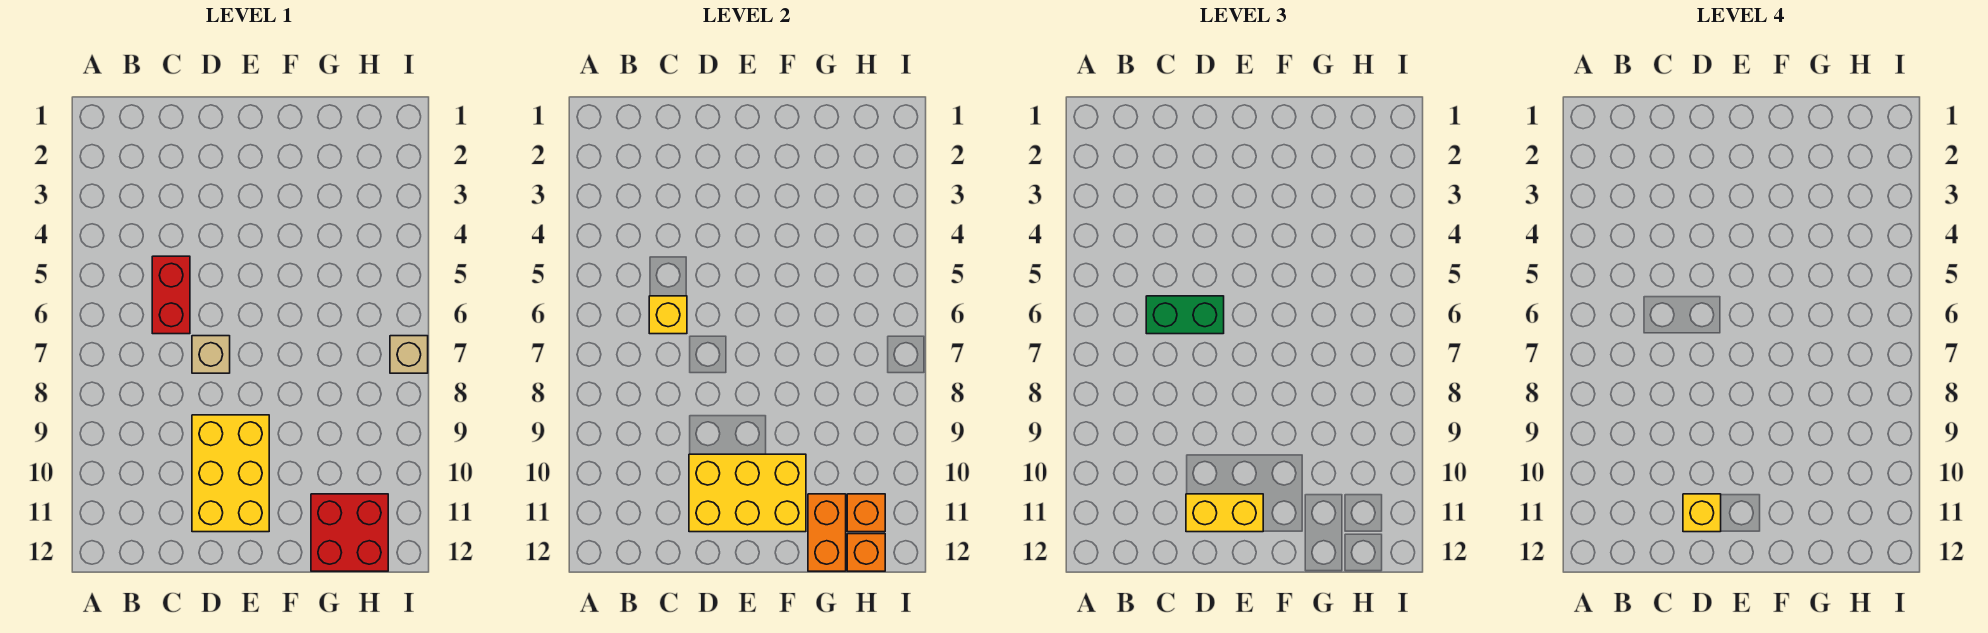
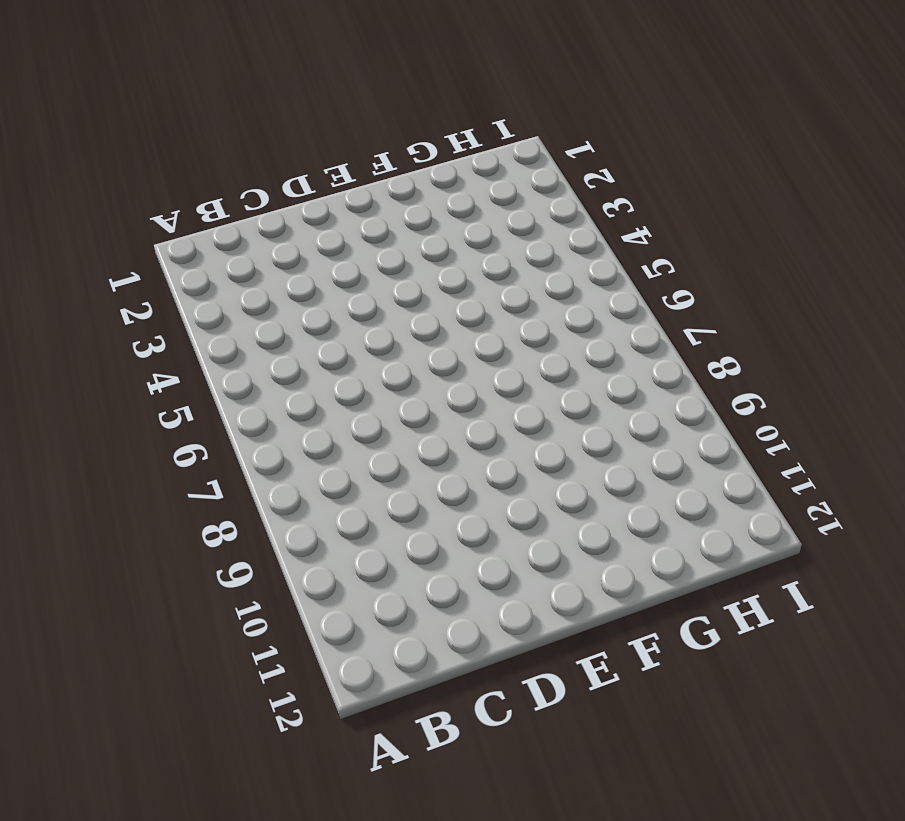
none -> red brick C5:C6 level 1
none -> tan brick D7 level 1
none -> yellow brick D9:E11 level 1

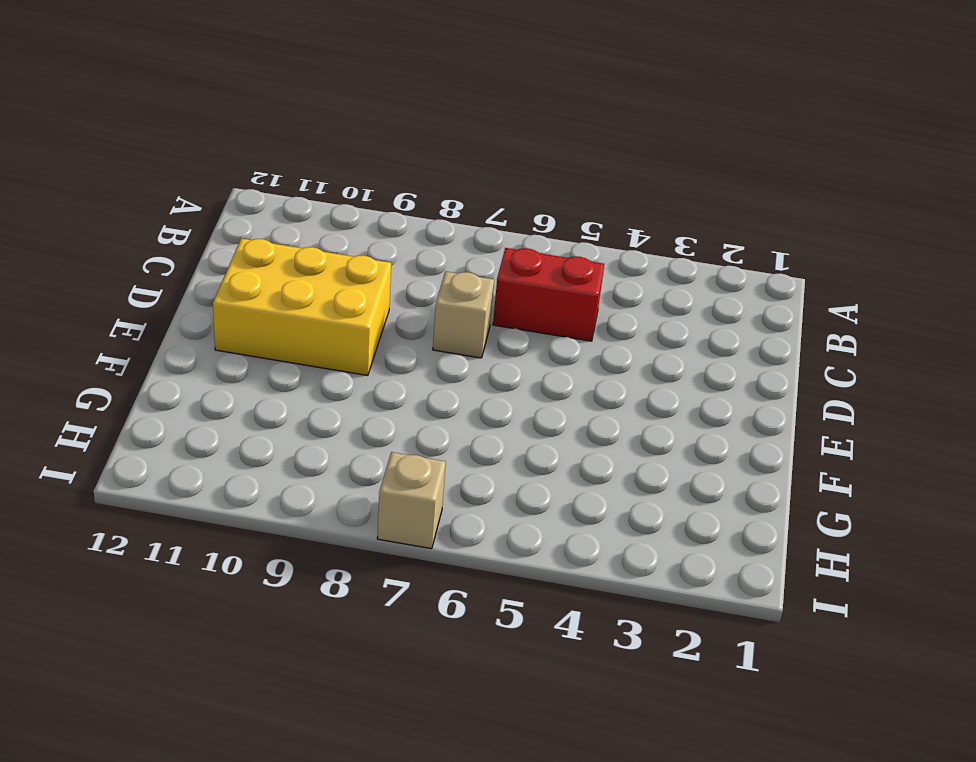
none -> red brick G11:H12 level 1
none -> yellow brick C6 level 2
none -> yellow brick D10:F11 level 2

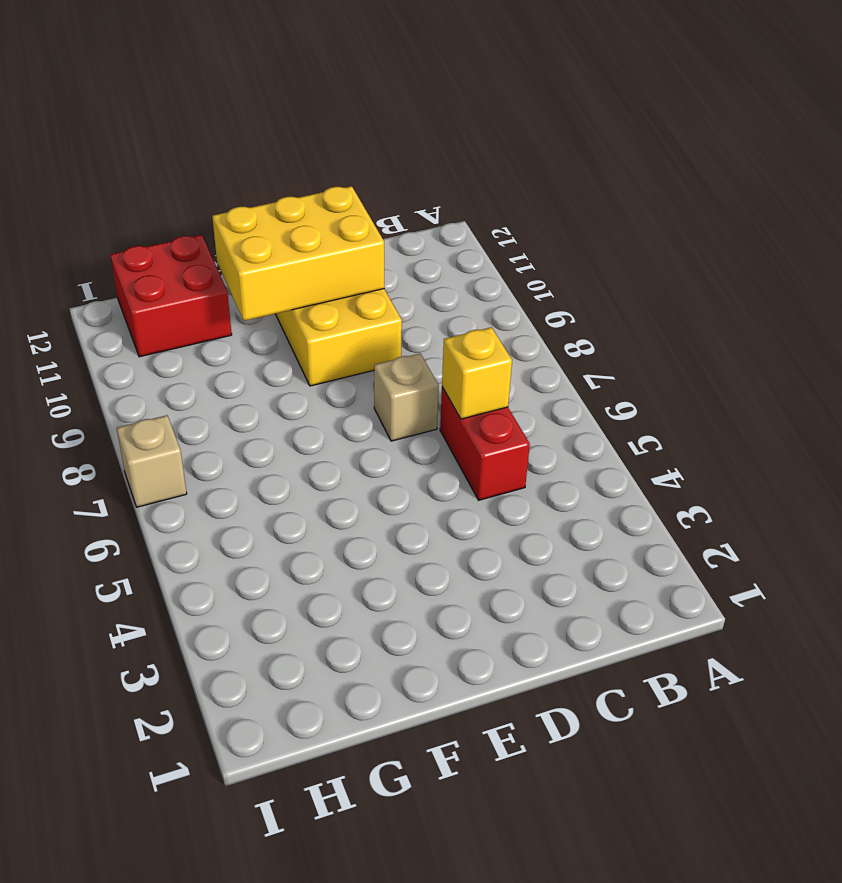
none -> orange brick G11:G12 level 2
none -> orange brick H11 level 2
none -> orange brick H12 level 2

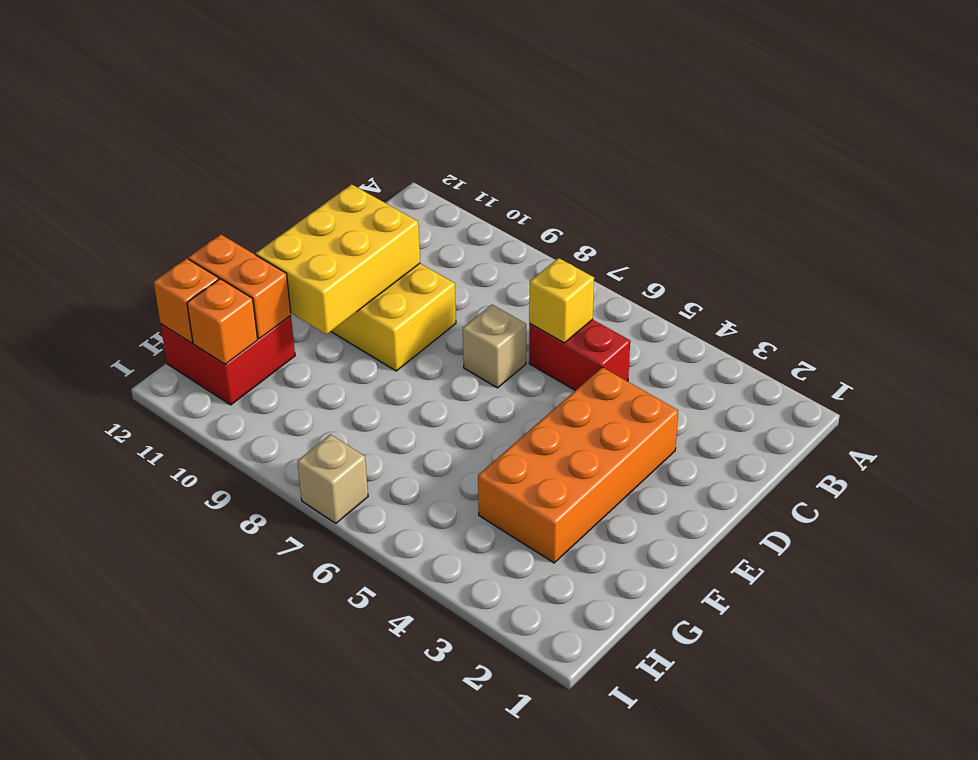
orange brick D3:G4 level 1 -> none
none -> green brick C6:D6 level 3
none -> yellow brick D11:E11 level 3
none -> yellow brick D11 level 4

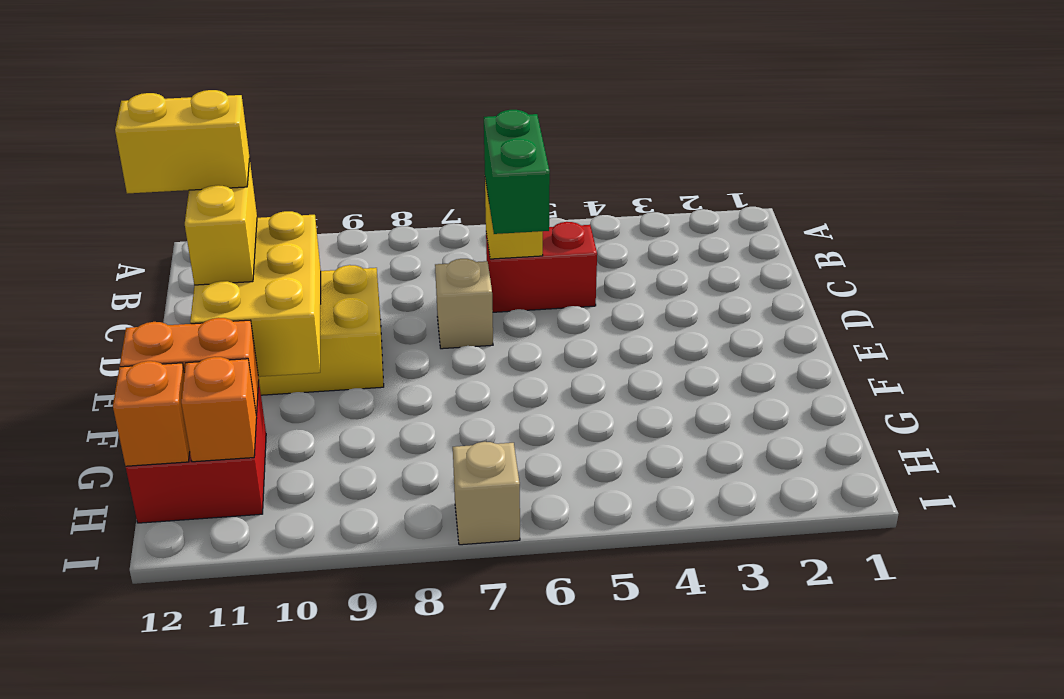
yellow brick D11:D12 level 4 -> yellow brick D11 level 4

